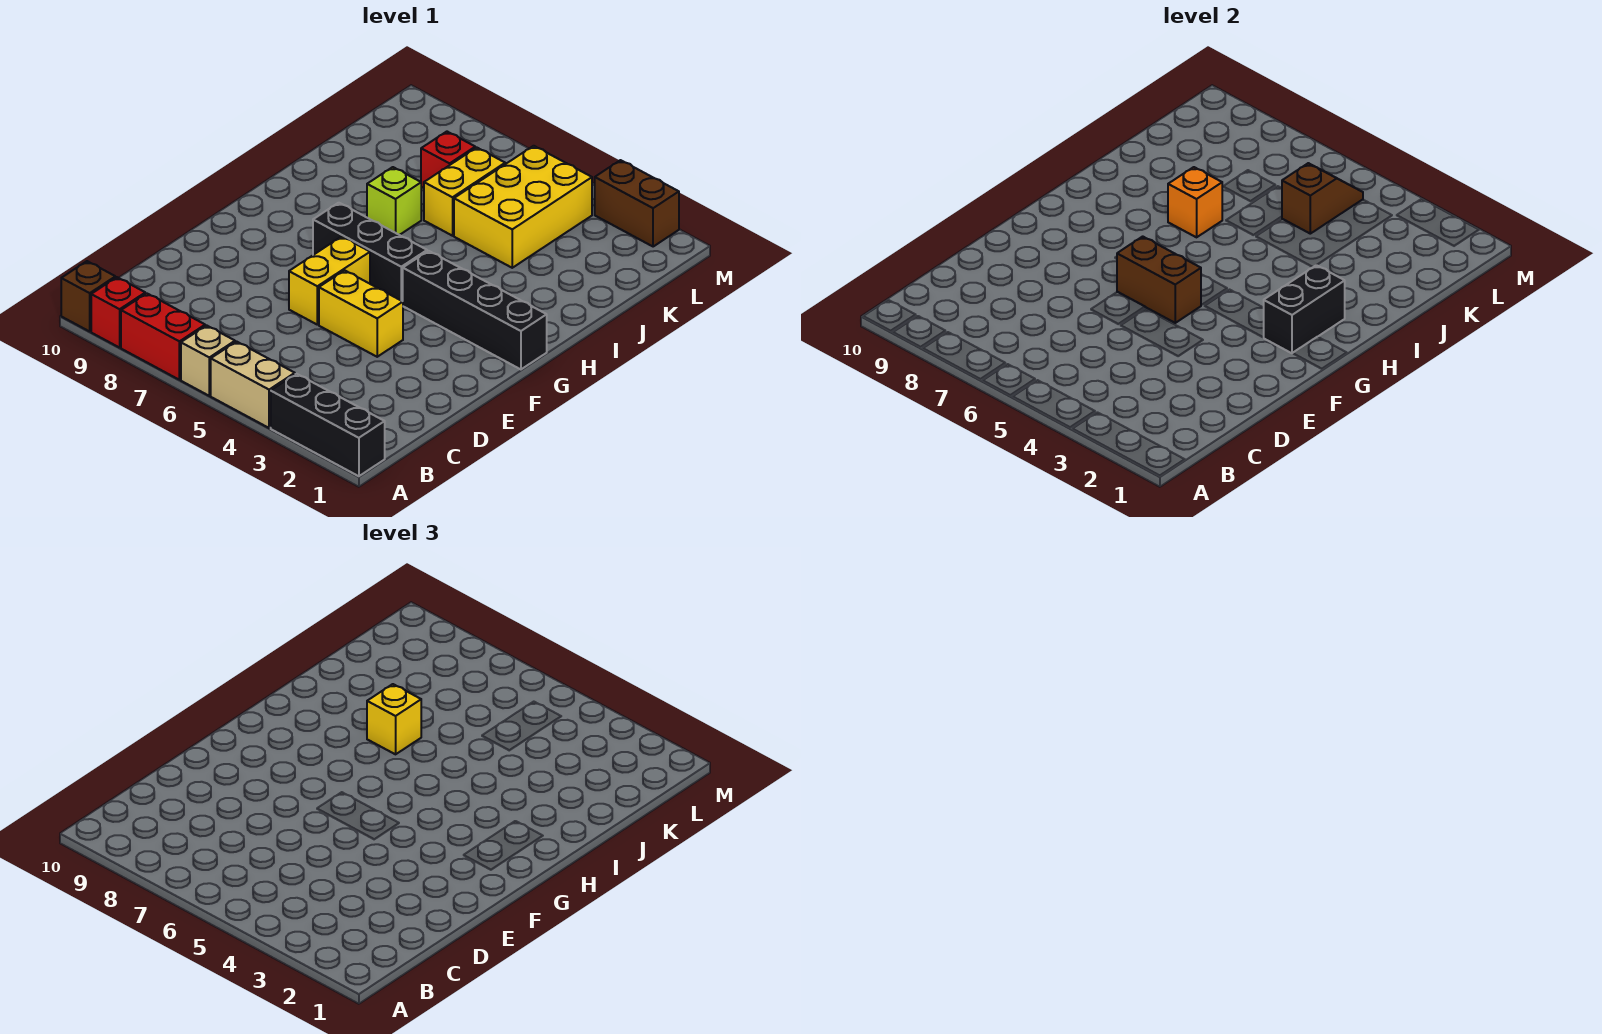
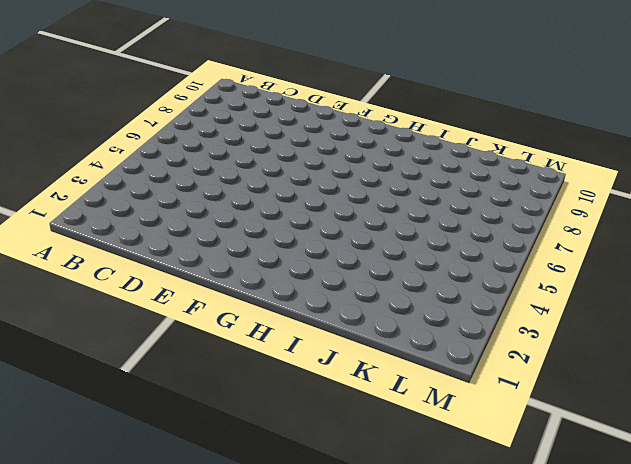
none -> black brick A1:A3 level 1
none -> tan brick A4:A5 level 1
none -> tan brick A6 level 1

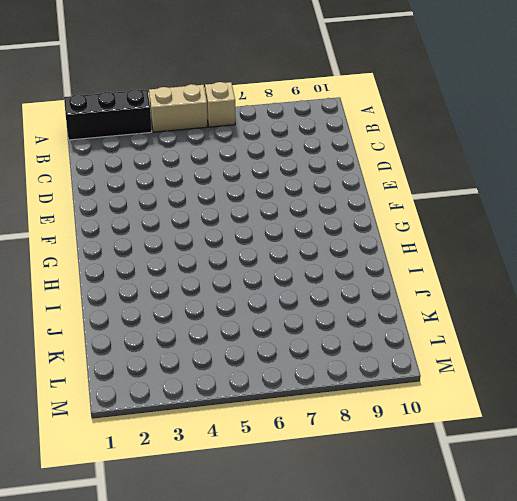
none -> red brick A7:A8 level 1
none -> red brick A9 level 1
none -> brown brick A10 level 1

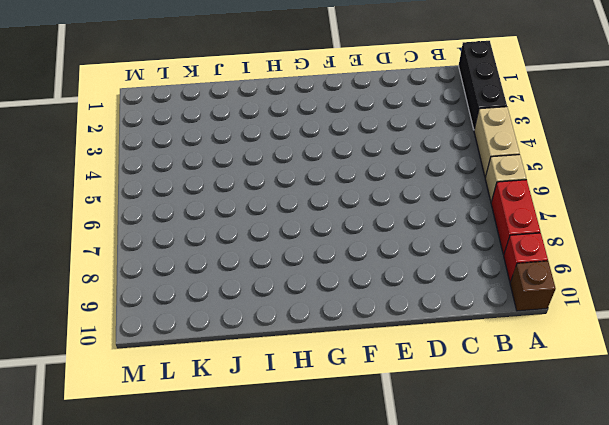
none -> yellow brick E4:E5 level 1
none -> yellow brick E6:F6 level 1
none -> black brick G1:G4 level 1

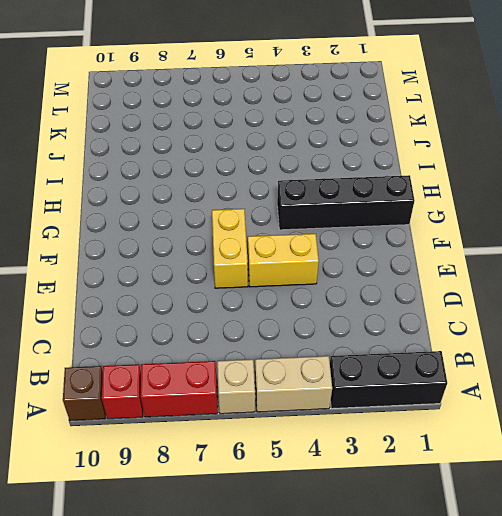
none -> black brick G5:G7 level 1
none -> lime brick I7 level 1
none -> yellow brick J4:L5 level 1

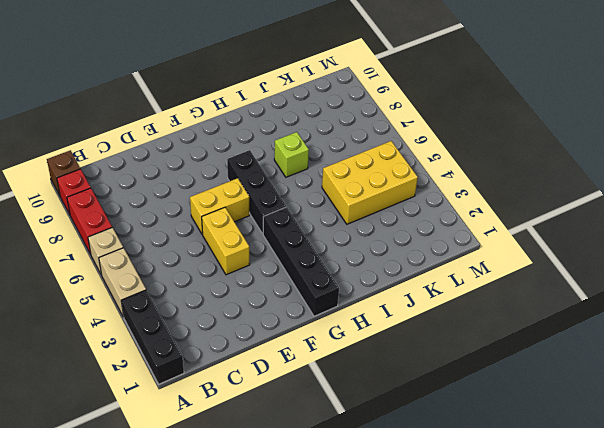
none -> yellow brick J6:K6 level 1
none -> red brick K7 level 1
none -> brown brick M2:M3 level 1

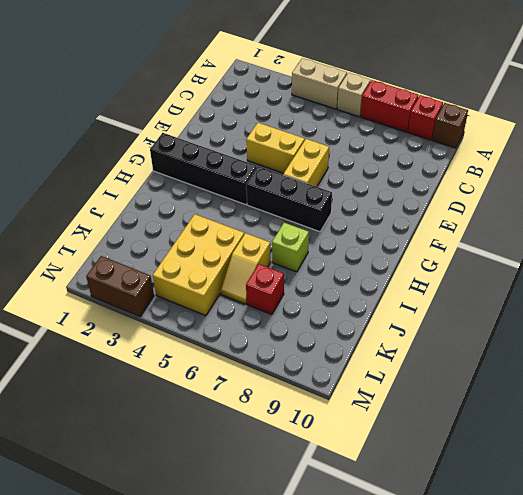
yellow slope J6:K6 level 1 top J -> yellow brick J6:K6 level 1
none -> black brick A1:A3 level 1
none -> brown brick F5:F6 level 2
none -> black brick G2:H2 level 2

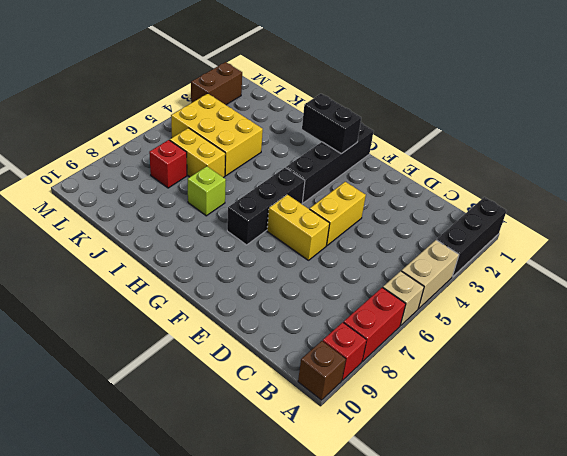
none -> brown brick F5:F6 level 2
none -> orange brick I7 level 2
none -> brown slope K5:L5 level 2 top K

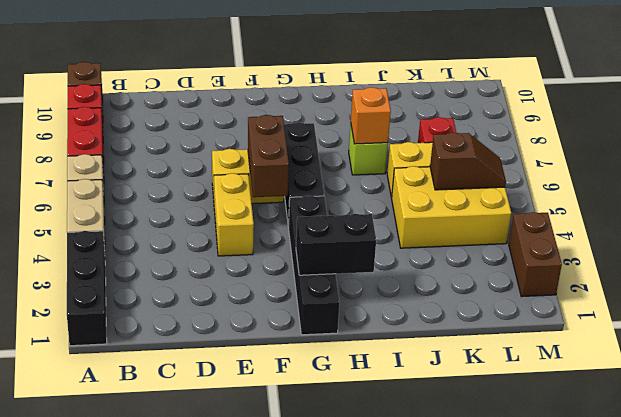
none -> yellow brick I7 level 3

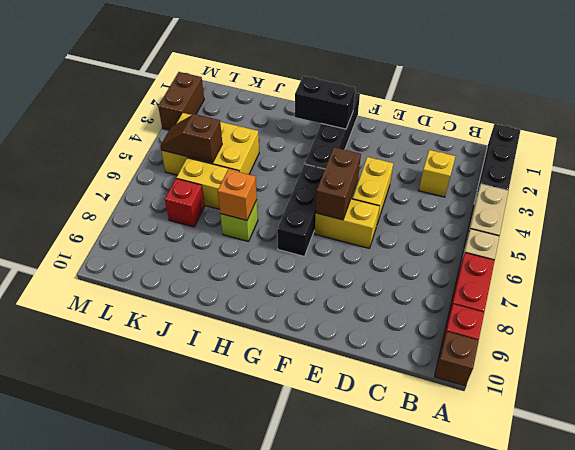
yellow brick C3 level 1 -> yellow brick I7 level 3

